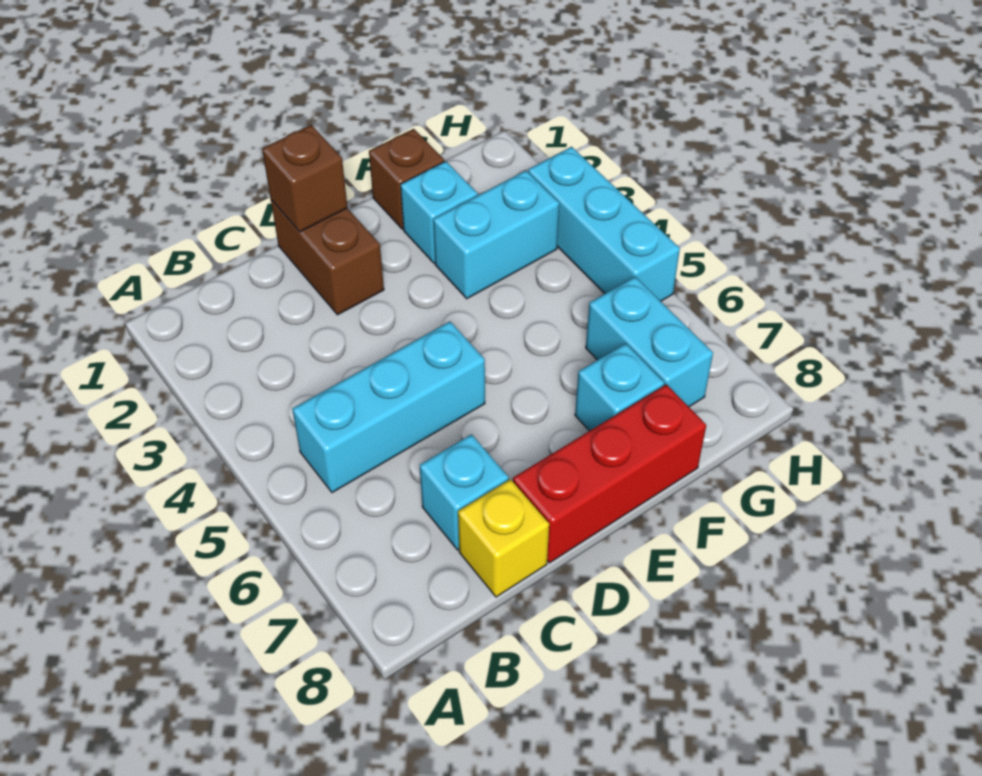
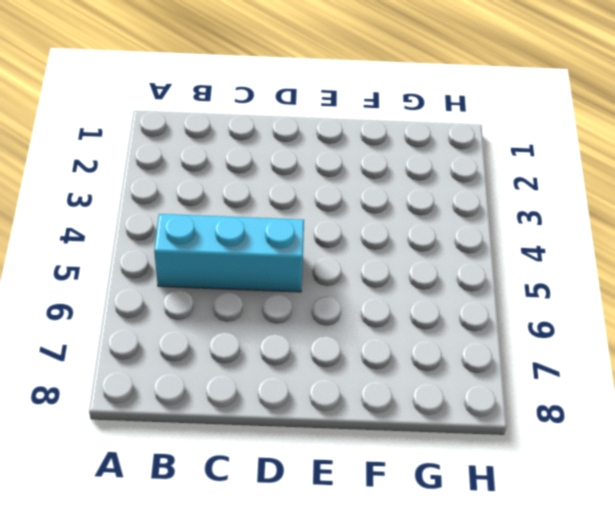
none -> cyan brick C7 level 1
none -> yellow brick C8 level 1
none -> brown brick D1:D2 level 1

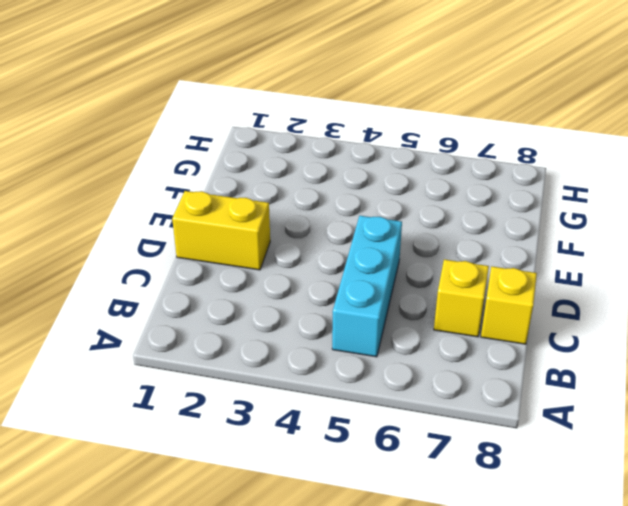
yellow brick C7 level 1 -> cyan brick C7 level 1
yellow brick D1:D2 level 1 -> brown brick D1:D2 level 1
none -> red brick D8:F8 level 1
none -> brown brick F1 level 1
none -> cyan brick F2 level 1

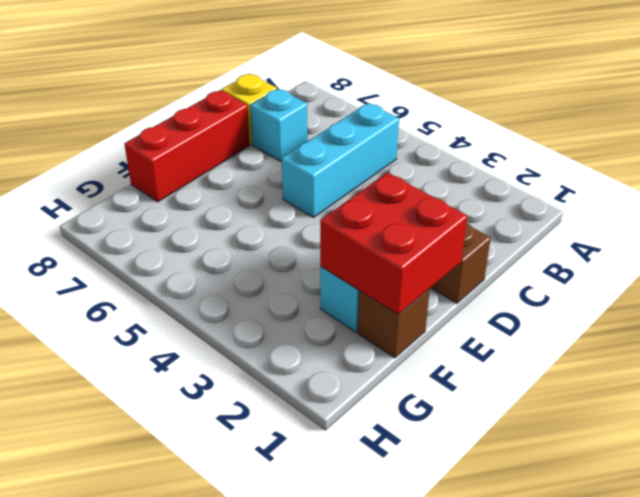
red brick E1:F2 level 2 -> none
none -> cyan brick F3:G3 level 1
none -> cyan brick F7 level 1
none -> cyan brick G6:G7 level 1

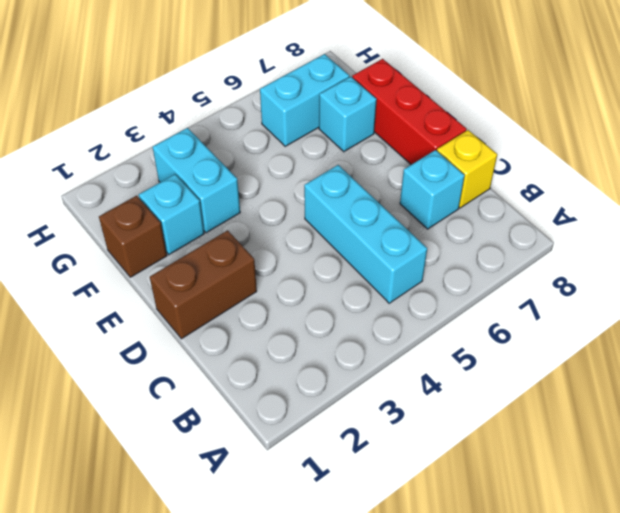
none -> cyan brick H3:H5 level 1
none -> brown brick D1 level 2

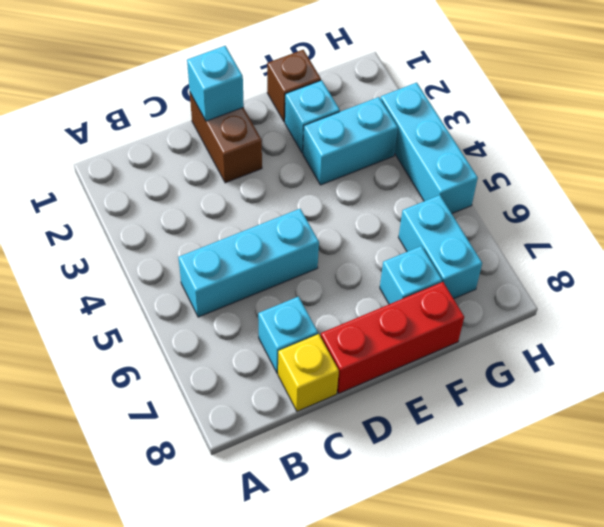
cyan brick D1 level 2 -> brown brick D1 level 2

